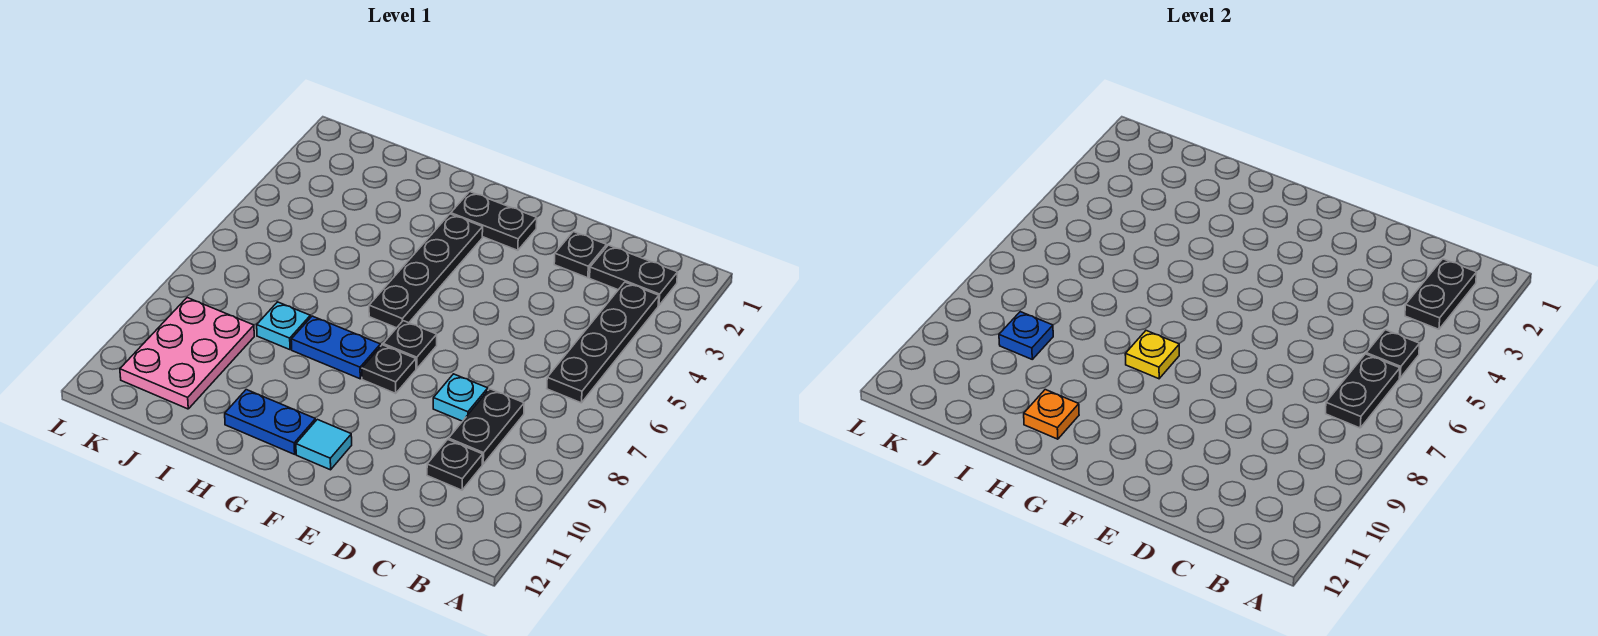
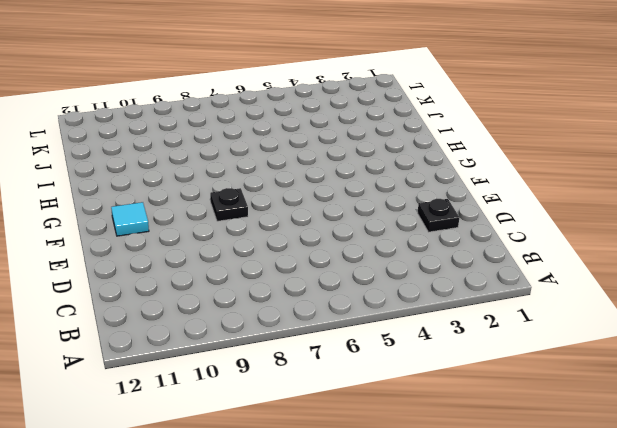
none -> black plate B2:C2 level 1
none -> black plate B3:B6 level 1
none -> black plate C8:C9 level 1

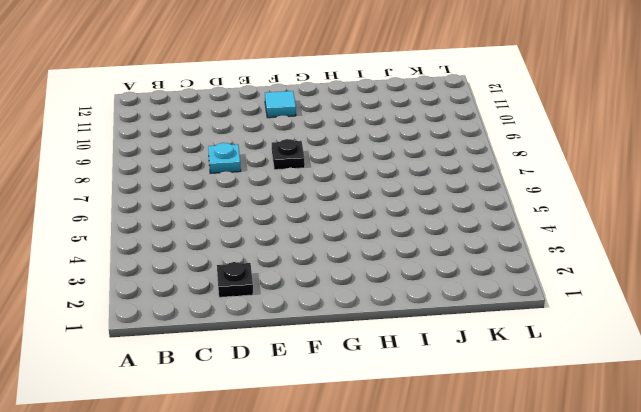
none -> black plate B2:C2 level 1
none -> black plate B3:B6 level 1
none -> black plate C8:C9 level 1

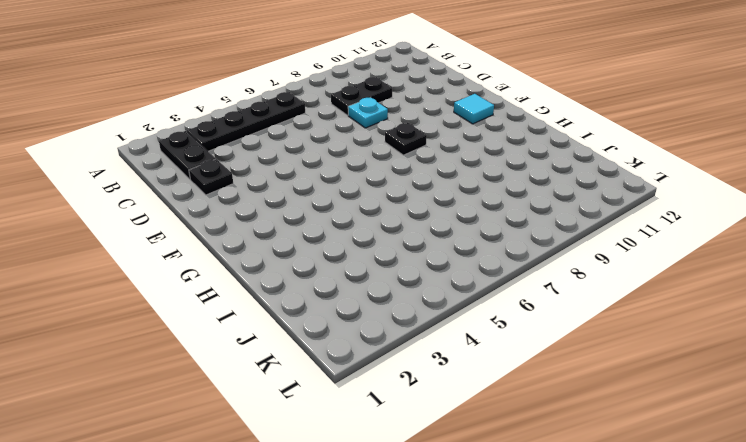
none -> black plate C10 level 1
none -> black plate F2:G2 level 1
none -> black plate F7 level 1

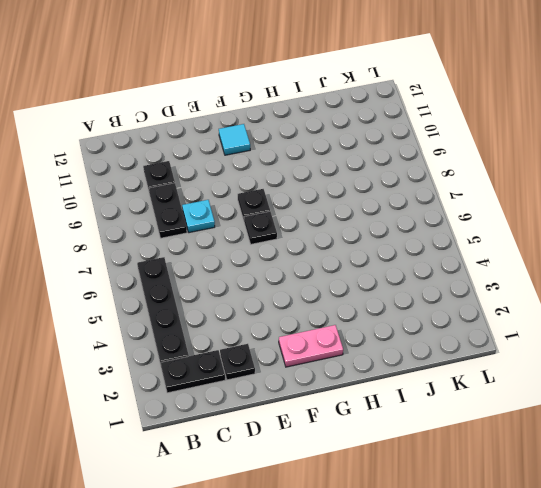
pink plate F2:G2 level 1 -> black plate F2:G2 level 1
none -> black plate G3:G6 level 1
none -> blue plate G8:H8 level 1
none -> blue plate G11:H11 level 1

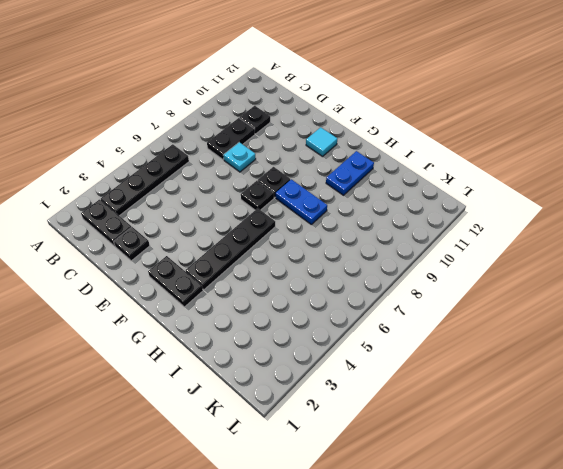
blue plate H10:H11 level 1 -> blue plate G11:H11 level 1
none -> cyan plate I8 level 1
none -> pink plate J9:K11 level 1
none -> black plate B2:B3 level 2

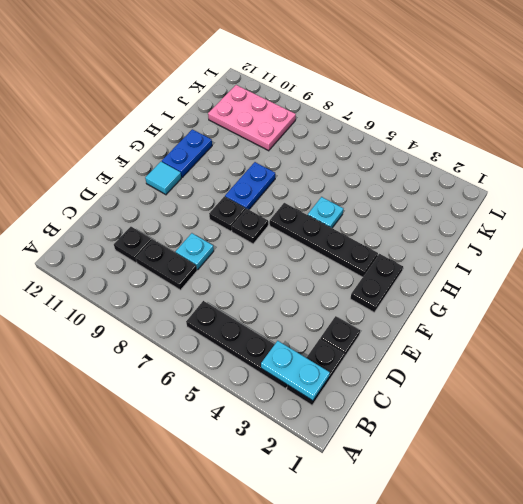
cyan plate B2:B3 level 2 -> black plate B2:B3 level 2
cyan plate H5 level 1 -> cyan plate I8 level 1
none -> black plate B5 level 2
none -> black plate B6:B7 level 2
none -> yellow plate G8 level 2

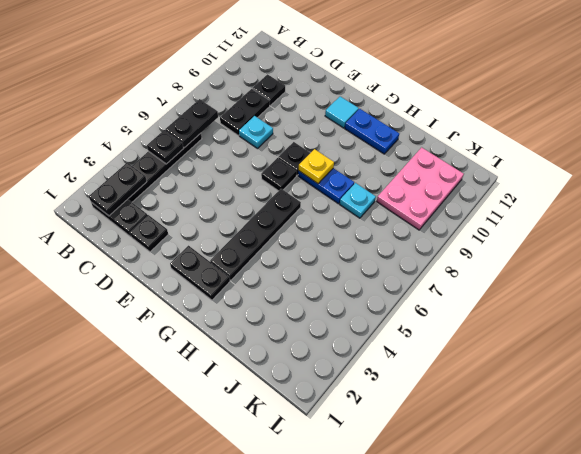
none -> orange plate H11 level 2
none -> blue plate J9 level 2

